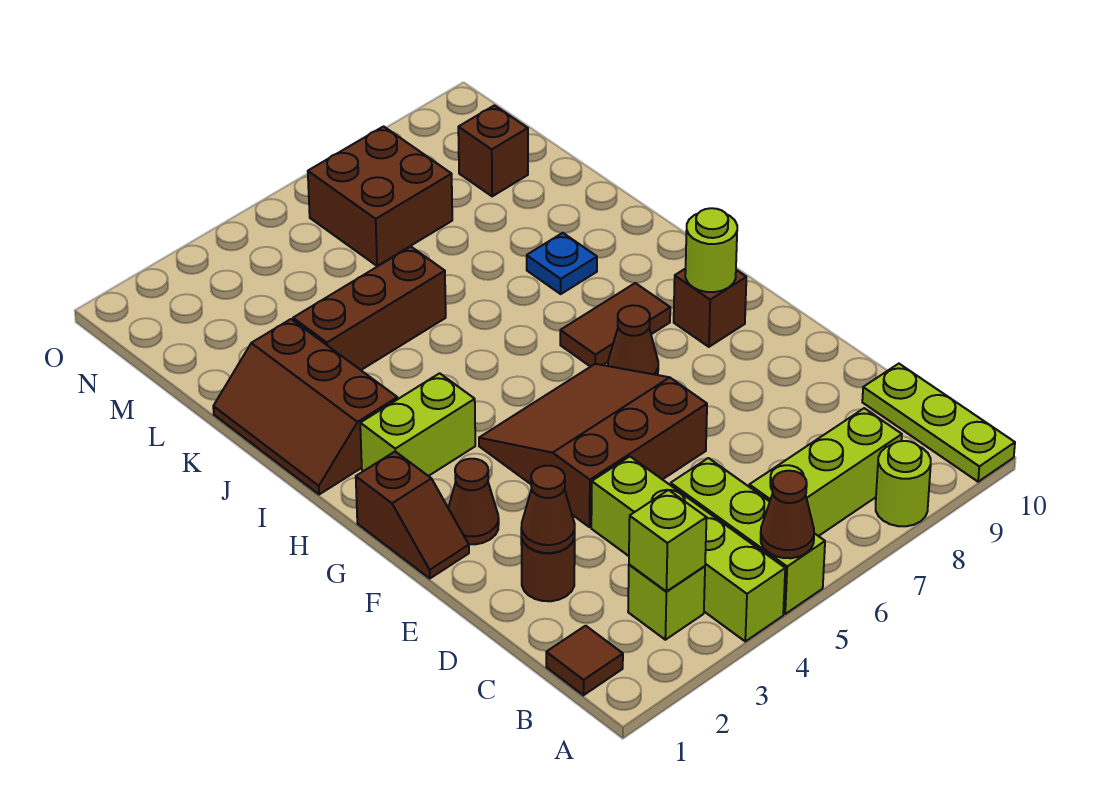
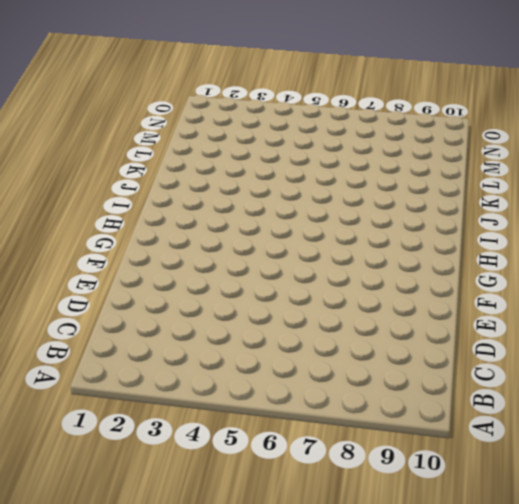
none -> lime brick A4:D4 level 1
none -> lime brick A5:C5 level 1
none -> lime round brick A8 level 1

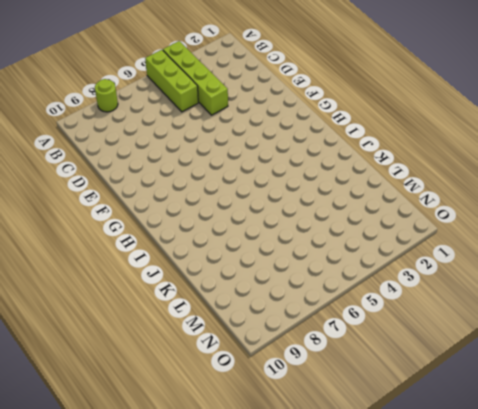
none -> lime plate A10:C10 level 1
none -> brown tile B1 level 1
none -> lime brick B3 level 1

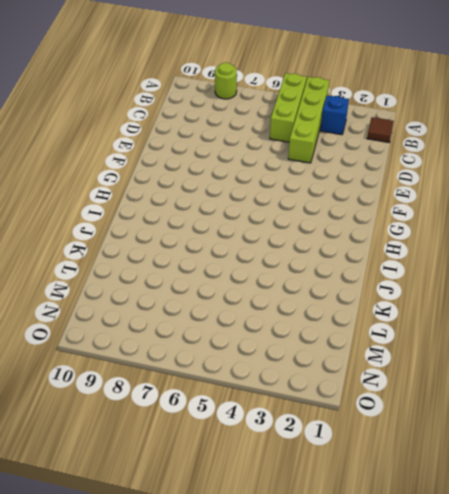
blue brick B3 level 1 -> lime brick B3 level 1
none -> lime plate A10:C10 level 1
none -> lime brick B6:B8 level 1
none -> brown round brick D2 level 1

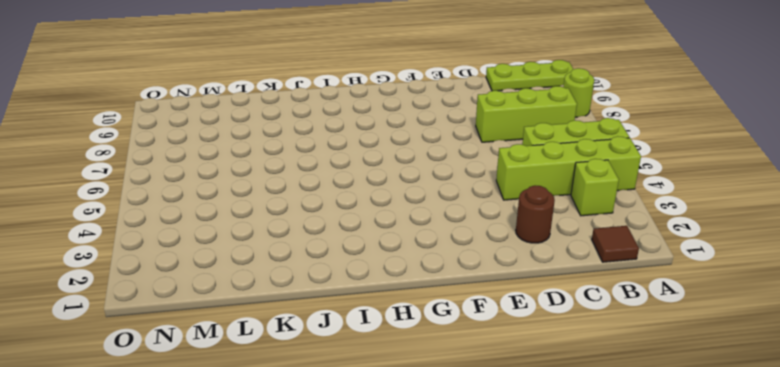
lime brick B7:D7 level 1 -> lime brick B6:B8 level 1
none -> brown slope E4:G6 level 1 top E
none -> brown slope F1:G1 level 1 top G
none -> brown cone F2 level 1

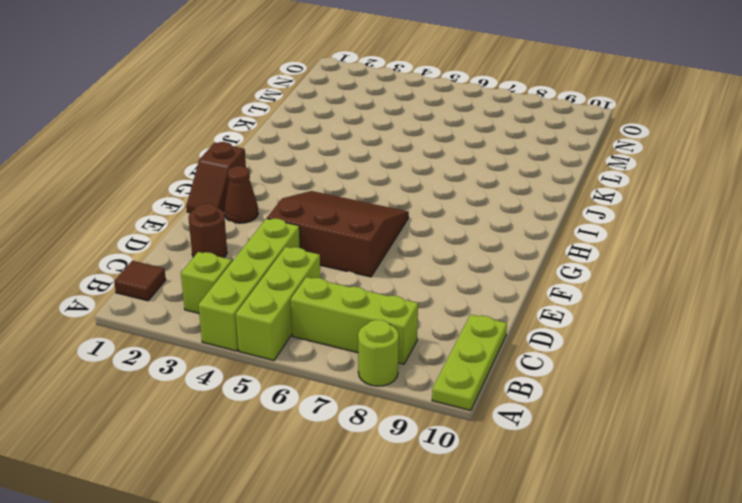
none -> brown cone G7 level 1
none -> brown brick G9 level 1
none -> lime brick H2:H3 level 1

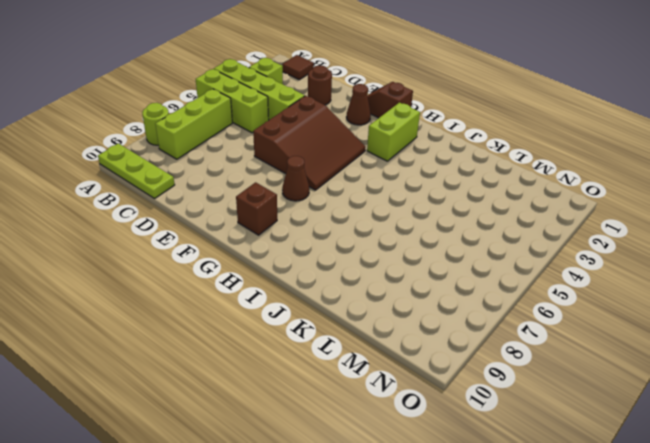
none -> brown tile H7:H8 level 1
none -> brown slope I1:K2 level 1 top 2
none -> blue plate J8 level 1

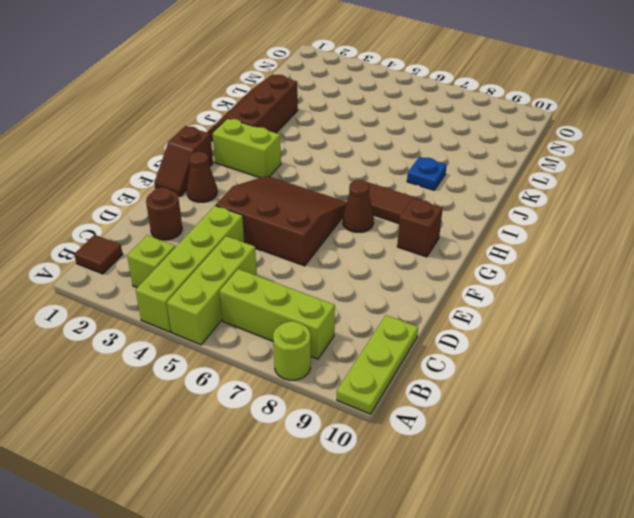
none -> brown brick K3:K5 level 1
none -> brown brick M6:N7 level 1
none -> brown brick M9 level 1

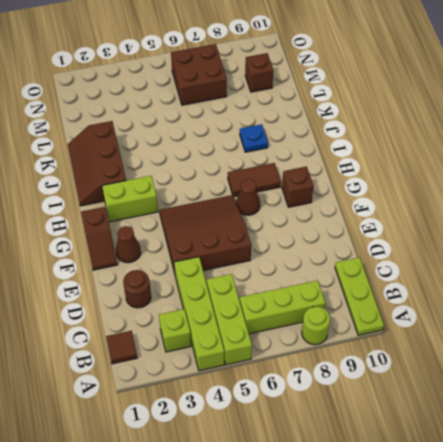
none -> brown brick K3:K5 level 1
none -> brown cone A5 level 2
none -> lime brick B3 level 2

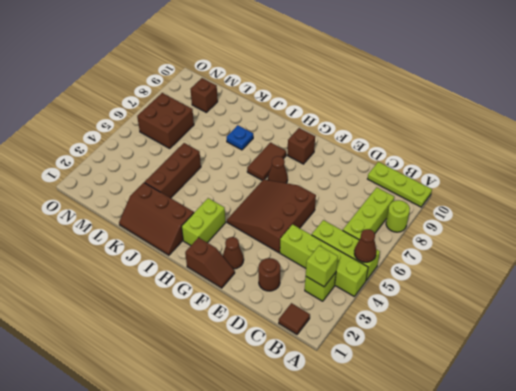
none -> brown cone D2 level 2
none -> lime round brick G9 level 2

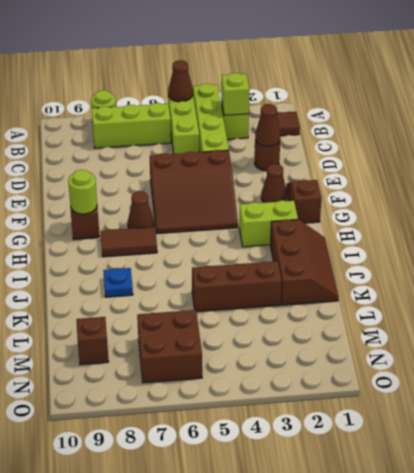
none -> lime plate A10:C10 level 1

